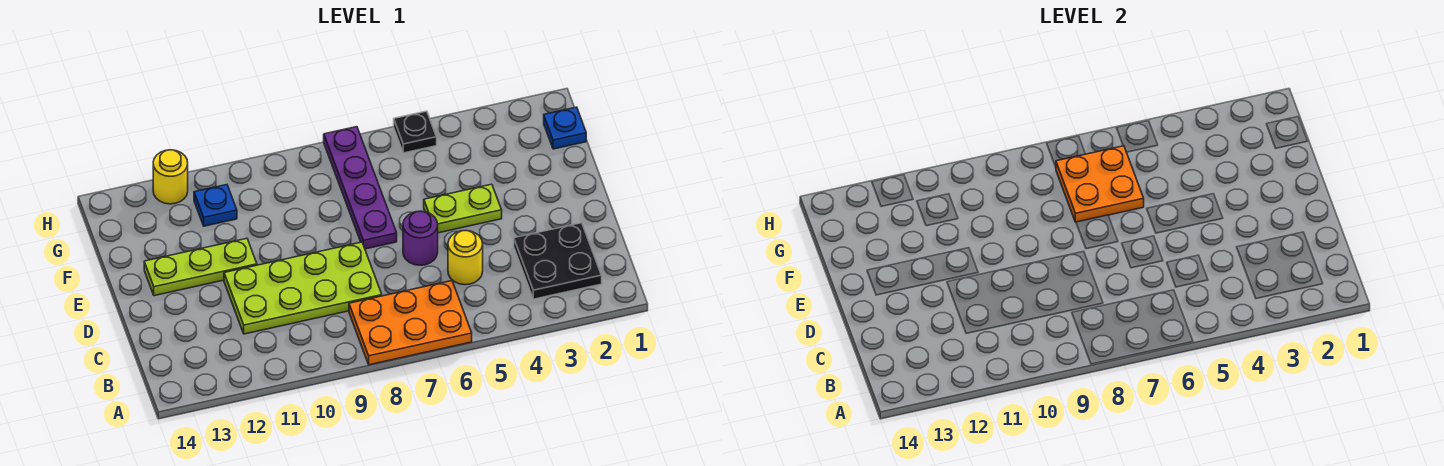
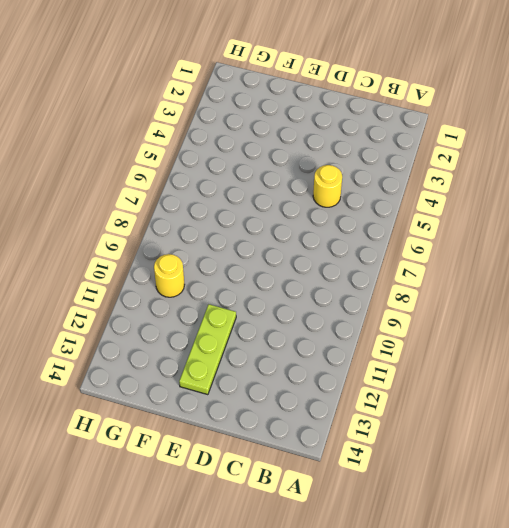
yellow round brick G10 level 1 -> yellow round brick H12 level 1
none -> orange plate A6:B8 level 1
none -> black plate B2:C3 level 1
none -> lime plate C8:D11 level 1

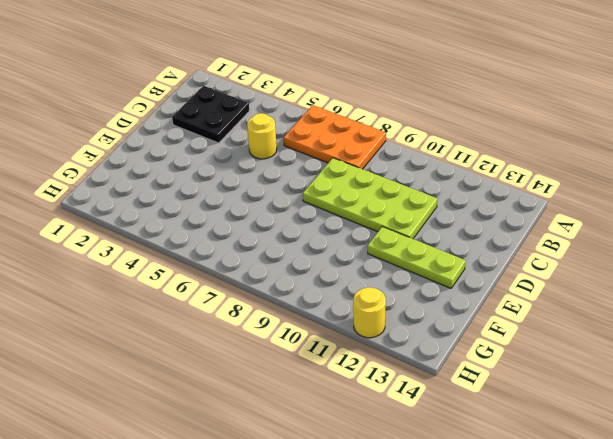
none -> purple round brick D6 level 1
none -> lime plate E4:E5 level 1
none -> purple plate E7:H7 level 1

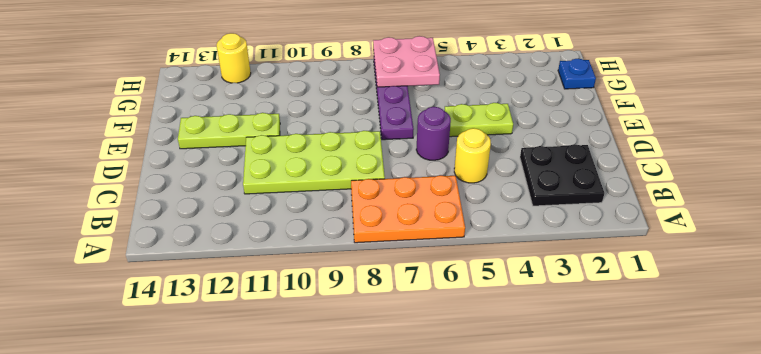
pink plate G6:H7 level 2 -> orange plate F6:G7 level 2
none -> blue plate G11 level 1
none -> black plate H5 level 1

